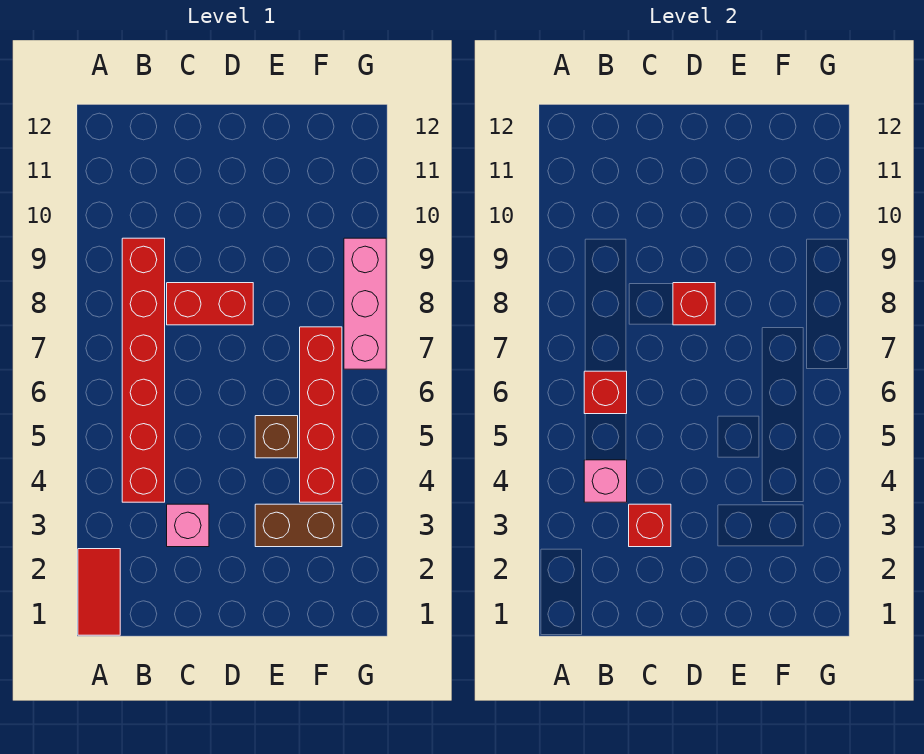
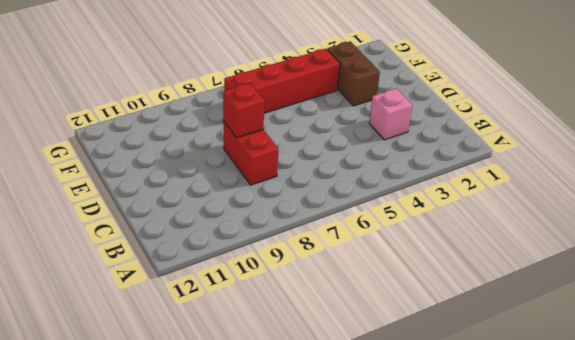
none -> red tile A1:A2 level 1
none -> red brick B4:B9 level 1
none -> brown brick E5 level 1

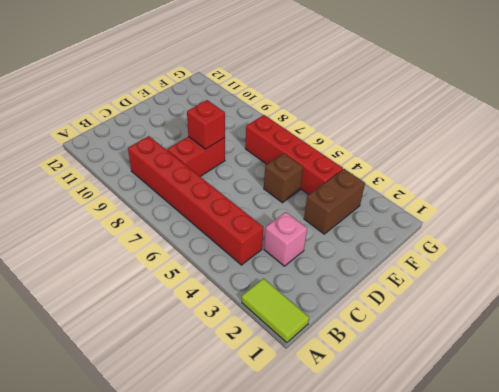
lime tile A1:A2 level 1 -> red tile A1:A2 level 1
none -> pink brick G7:G9 level 1
none -> pink brick B4 level 2
none -> red brick B6 level 2

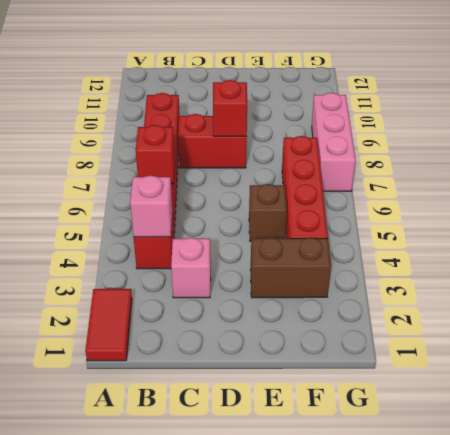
none -> red brick C3 level 2

